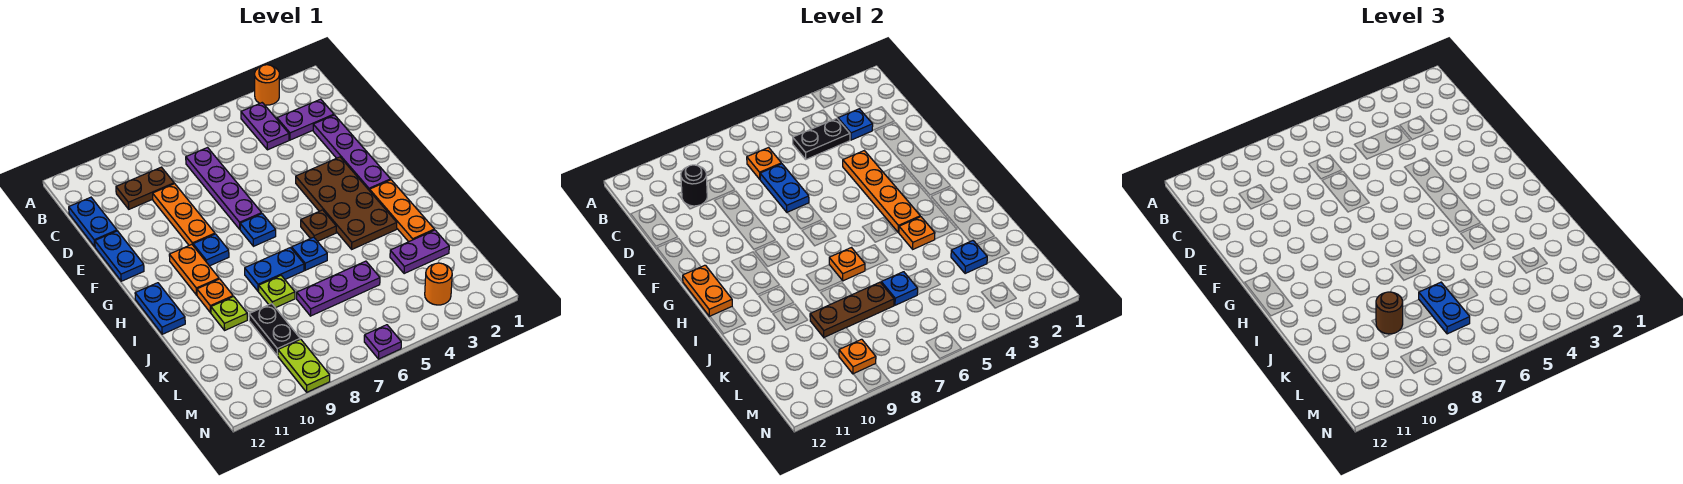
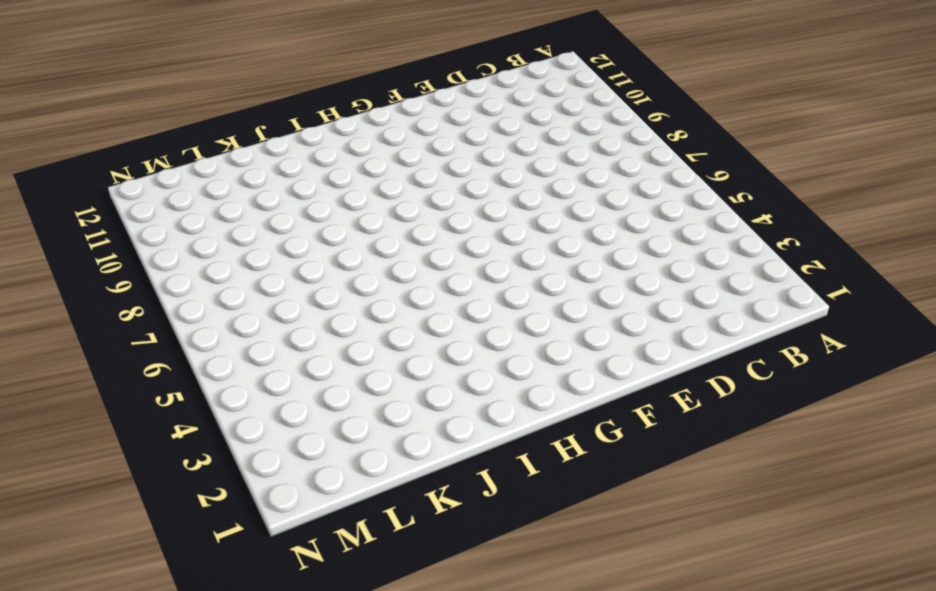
none -> orange round brick A3 level 1
none -> purple plate B4:C4 level 1
none -> purple plate C2:C3 level 1
none -> purple plate C7:F7 level 1

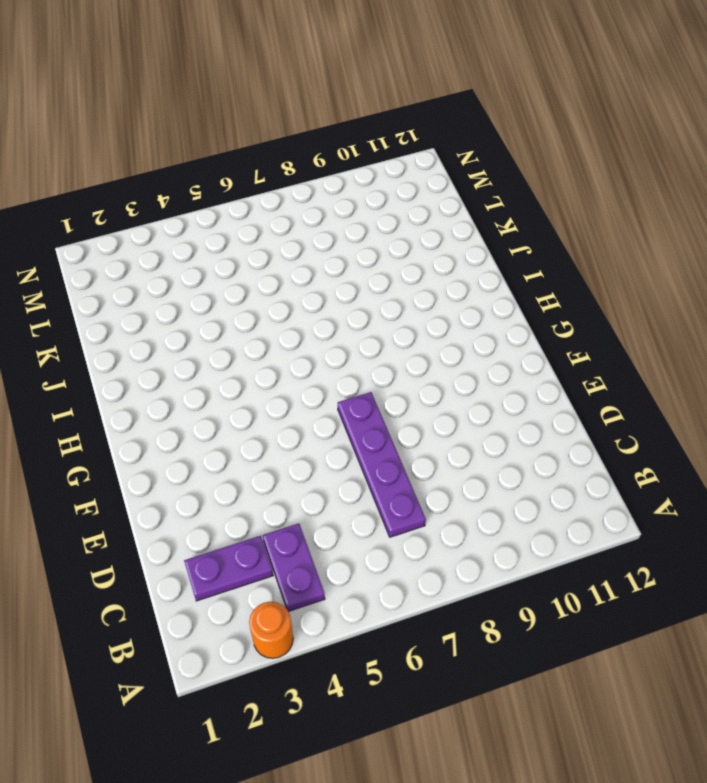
none -> brown plate C9:C10 level 1
none -> blue plate C12:D12 level 1
none -> purple plate D2:G2 level 1
none -> orange plate D9:F9 level 1

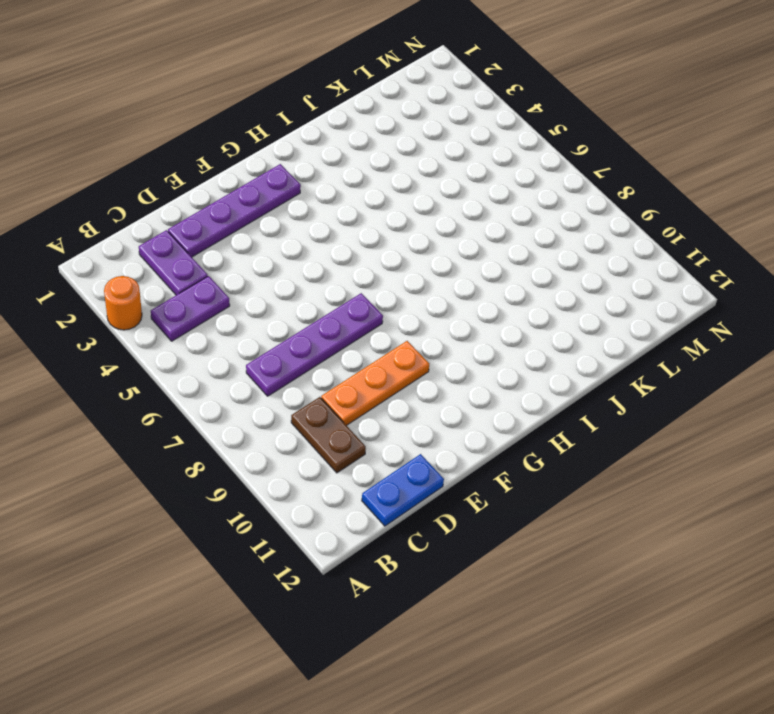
none -> blue plate E12:F12 level 1
none -> brown plate F3:I4 level 1
none -> blue plate G7 level 1
none -> blue plate G9 level 1

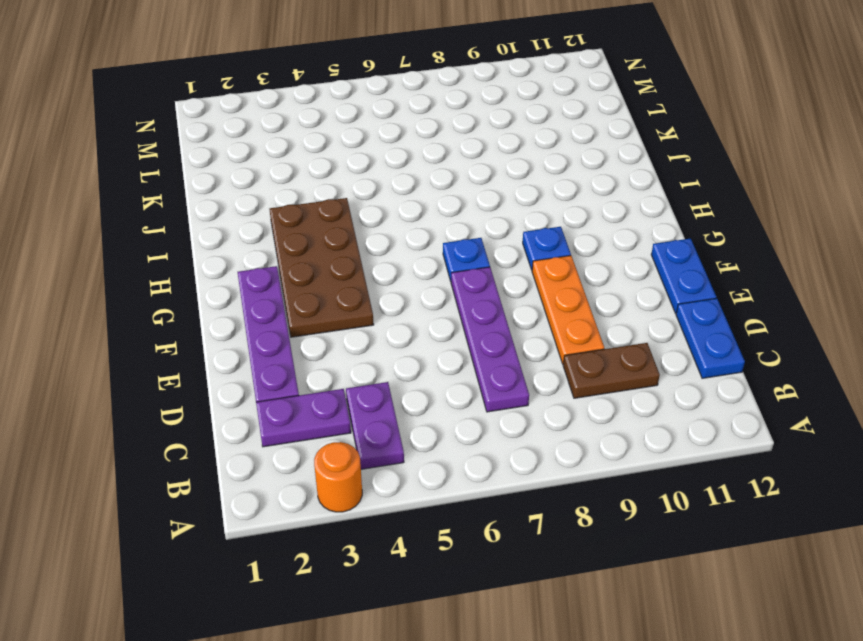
none -> orange plate G10:H10 level 1
none -> orange plate H2:J2 level 1
none -> brown plate H5 level 1
none -> blue plate H12:I12 level 1

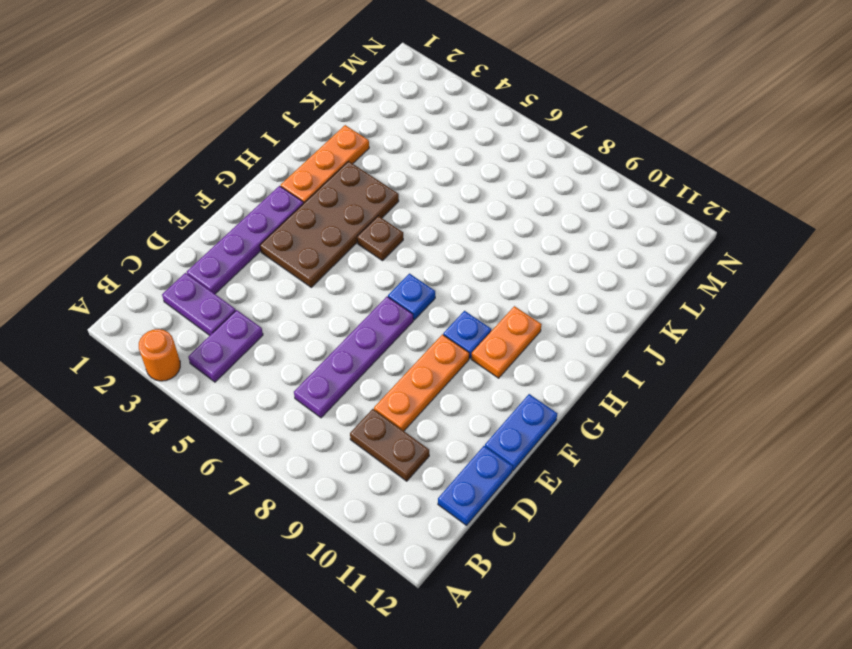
none -> blue plate H12:I12 level 1
none -> blue plate I6 level 1
none -> blue plate I7:I8 level 1
none -> orange plate I10 level 1

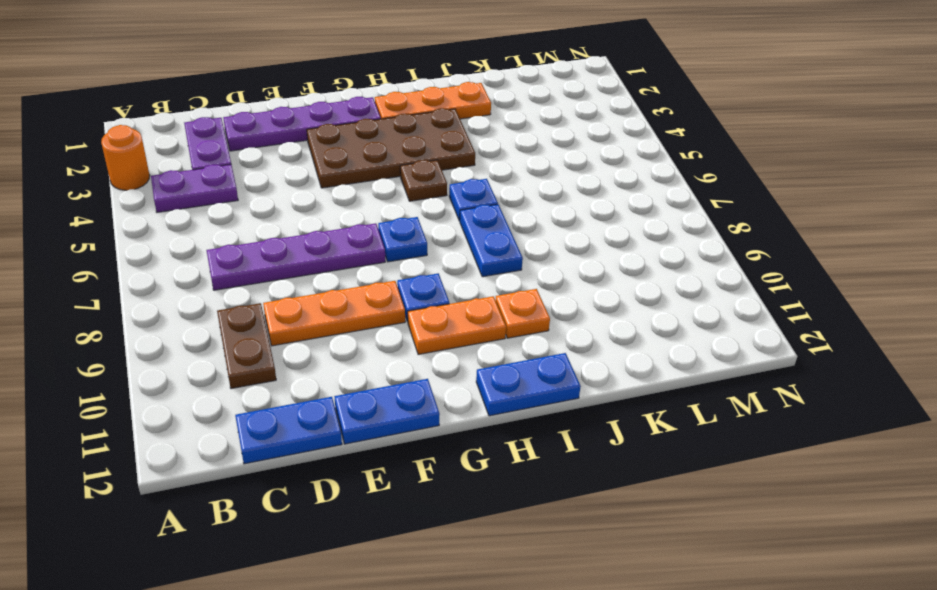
none -> lime plate J8 level 1
none -> lime plate J10 level 1
none -> purple plate K2:K3 level 1
none -> purple plate K5:K7 level 1

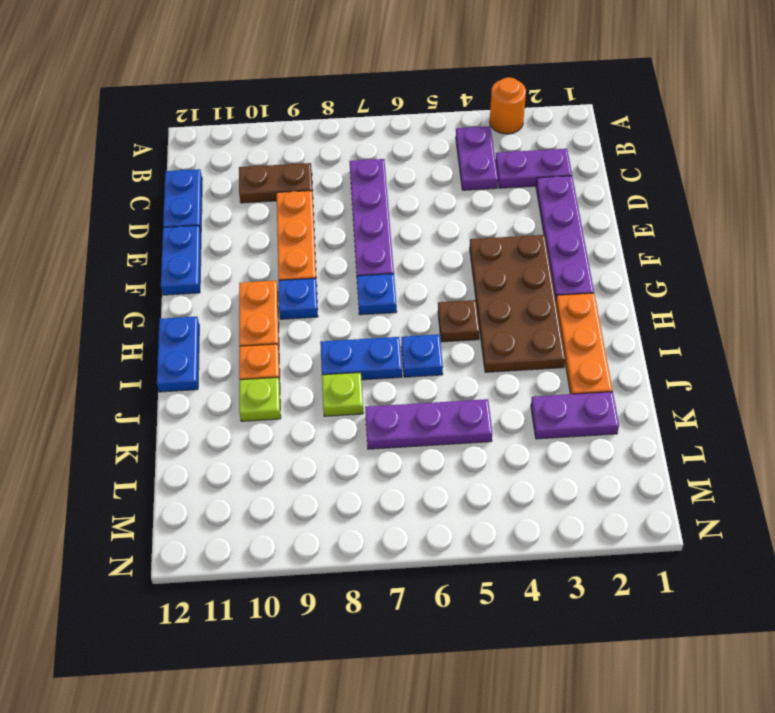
none -> black plate K9:L9 level 1
none -> orange round brick M3 level 1
none -> lime plate M9:N9 level 1
none -> purple plate N6 level 1

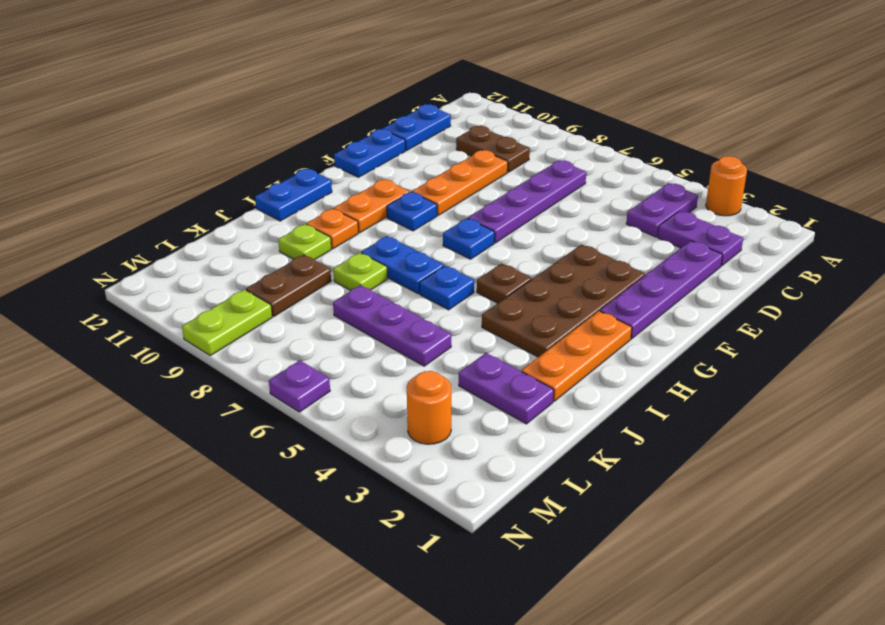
brown plate K9:L9 level 1 -> black plate K9:L9 level 1
none -> blue plate C3 level 2
none -> black plate C4:C5 level 2
none -> orange plate C7 level 2
none -> black round brick C10 level 2

